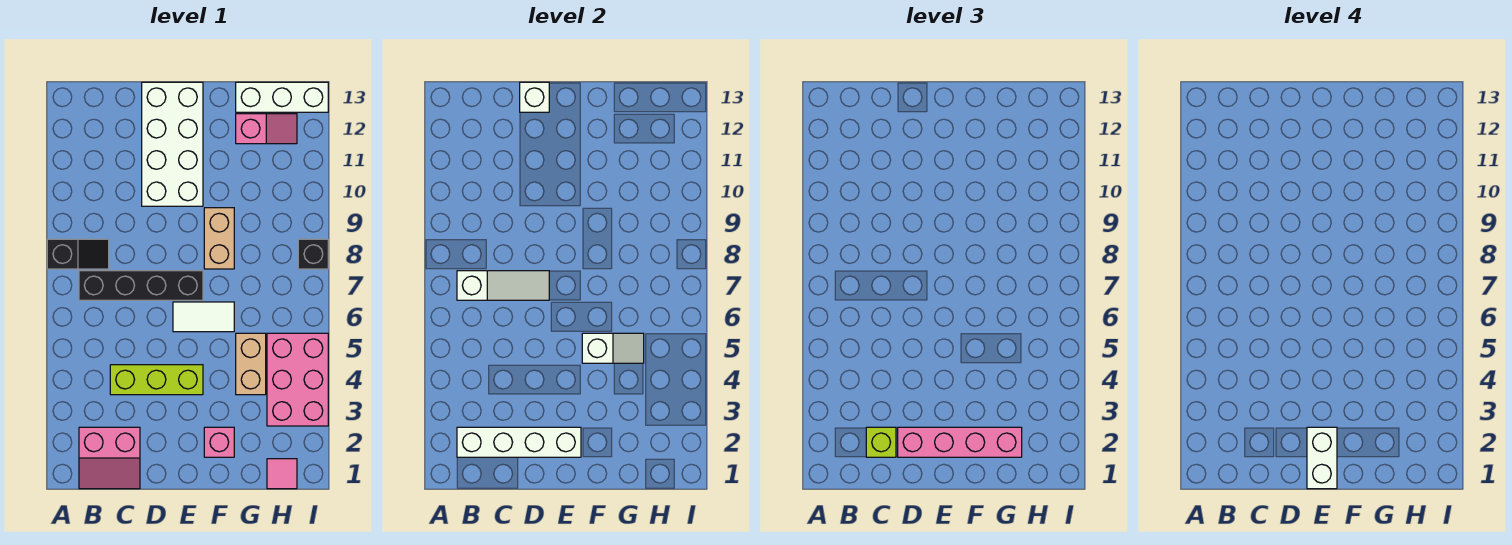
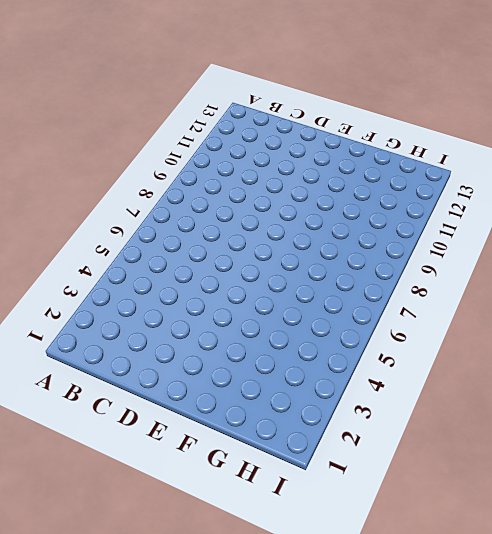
none -> black slope A8:B8 level 1 top A
none -> pink slope B1:C2 level 1 top 2
none -> black brick B7:E7 level 1

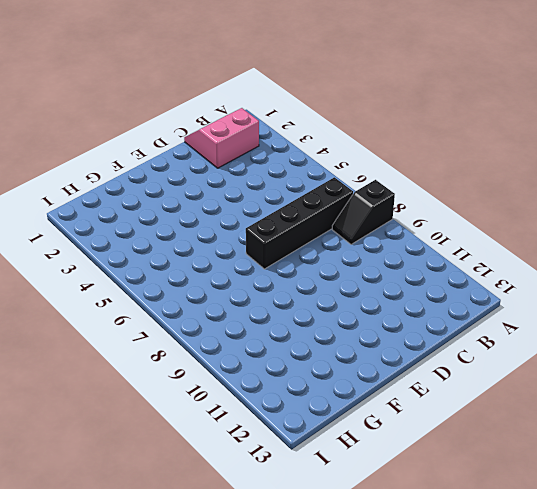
none -> lime brick C4:E4 level 1
none -> white brick D10:E13 level 1
none -> white tile E6:F6 level 1

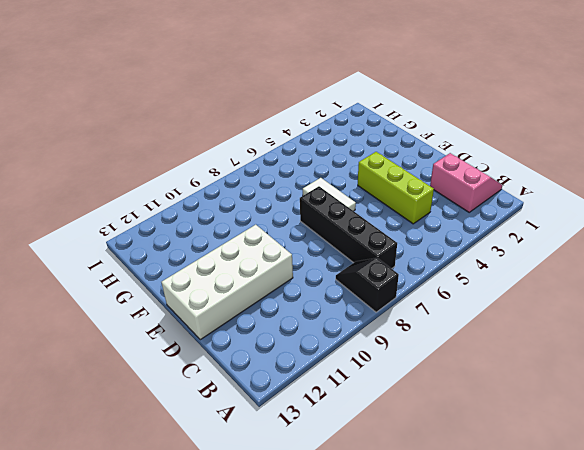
none -> pink brick F2 level 1
none -> tan brick F8:F9 level 1
none -> tan brick G4:G5 level 1

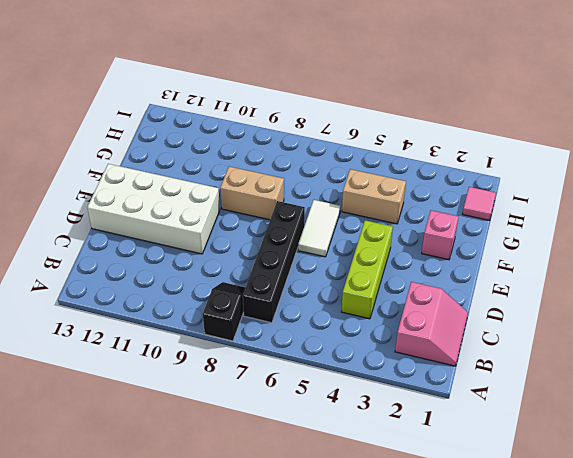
none -> pink slope G12:H12 level 1 top G
none -> white brick G13:I13 level 1
none -> pink brick H3:I5 level 1

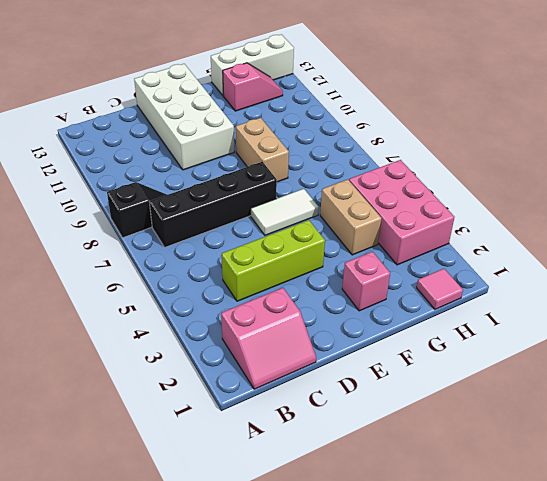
none -> black brick I8 level 1
none -> white brick B2:E2 level 2
none -> white slope B7:D7 level 2 top B

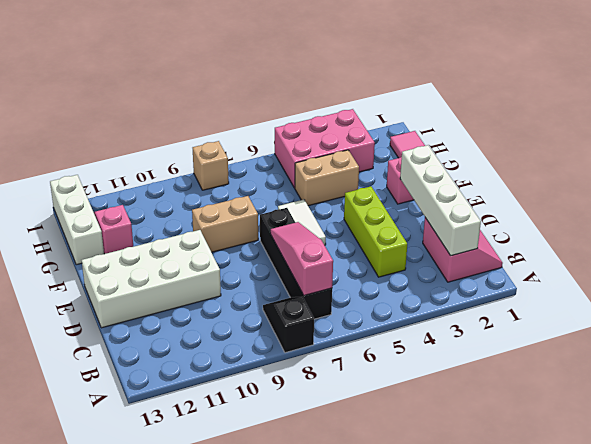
pink slope B7:D7 level 2 top B -> white slope B7:D7 level 2 top B
tan brick I8 level 1 -> black brick I8 level 1
none -> white brick D13 level 2
none -> white slope F5:G5 level 2 top F
none -> lime brick C2 level 3

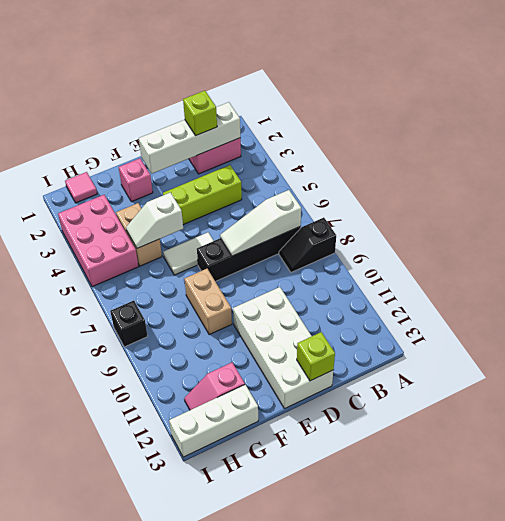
lime brick D13 level 2 -> white brick D13 level 2
none -> pink brick D2:G2 level 3
none -> white brick E1:E2 level 4

